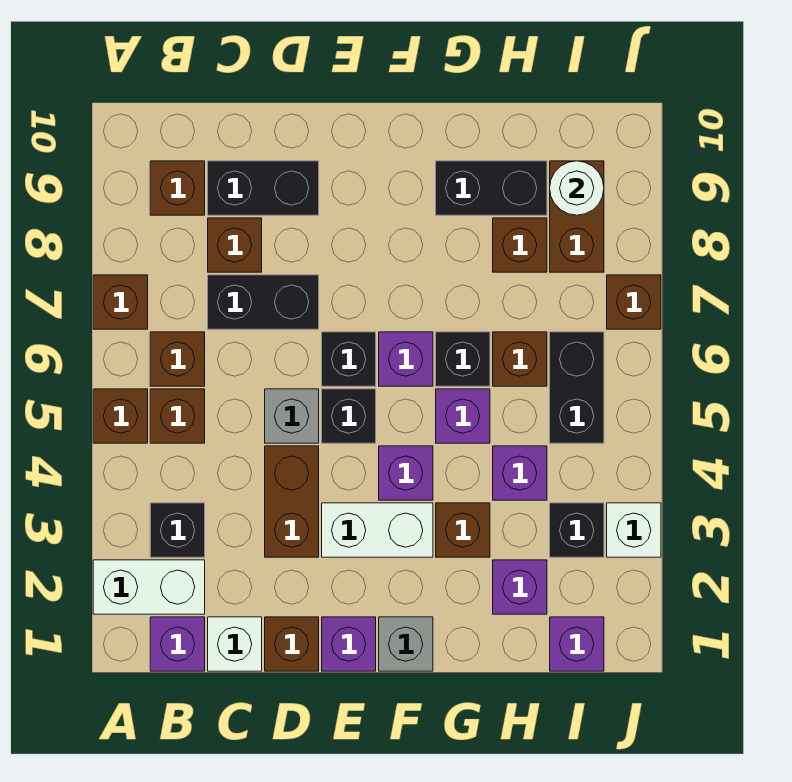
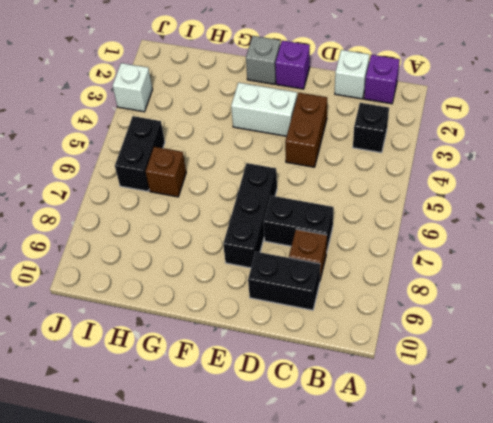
black brick E6:E8 level 1 -> black brick E6 level 1
none -> white brick A2:B2 level 1
none -> brown brick A5 level 1
none -> brown brick A7 level 1
none -> brown brick B5 level 1

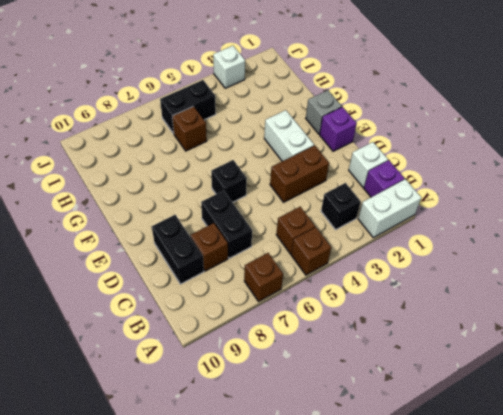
white brick A1:A2 level 1 -> white brick A2:B2 level 1
none -> brown brick B6 level 1
none -> brown brick B9 level 1
none -> brown brick D1 level 1
none -> grey brick D5 level 1

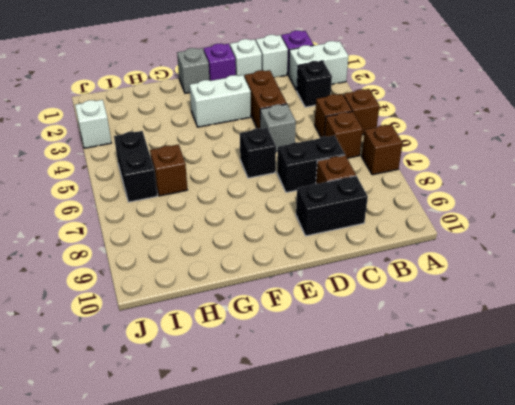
white brick D1 level 1 -> brown brick D1 level 1
none -> brown brick B9 level 1
none -> black brick E5 level 1
none -> purple brick F4 level 1
none -> purple brick F6 level 1

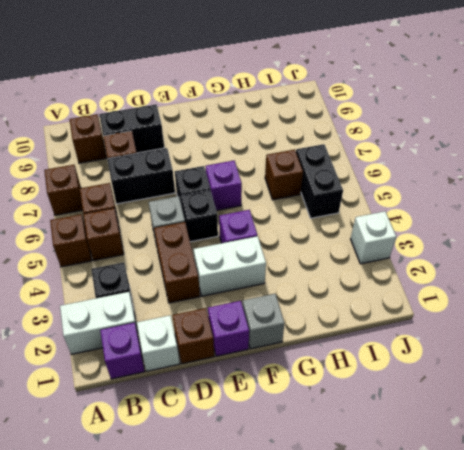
none -> brown brick G3 level 1
none -> purple brick G5 level 1
none -> black brick G6 level 1
none -> black brick G9:H9 level 1

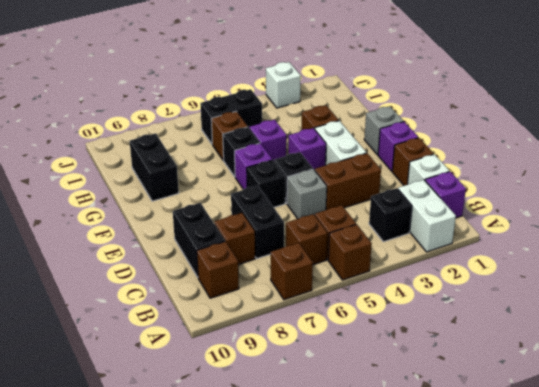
none -> purple brick H2 level 1
none -> purple brick H4 level 1
none -> brown brick H8 level 1
none -> purple brick I1 level 1

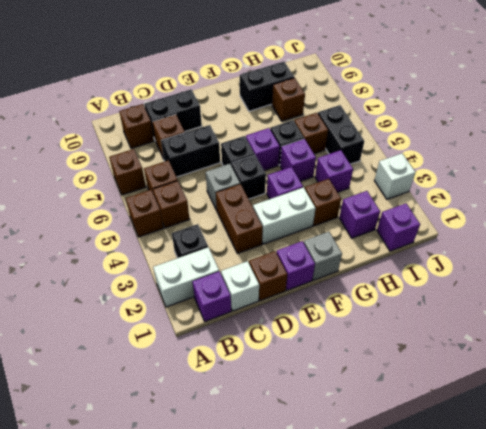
none -> black brick I3 level 1
none -> brown brick I8:I9 level 1
none -> brown brick J7 level 1
none -> white round brick I9 level 2

